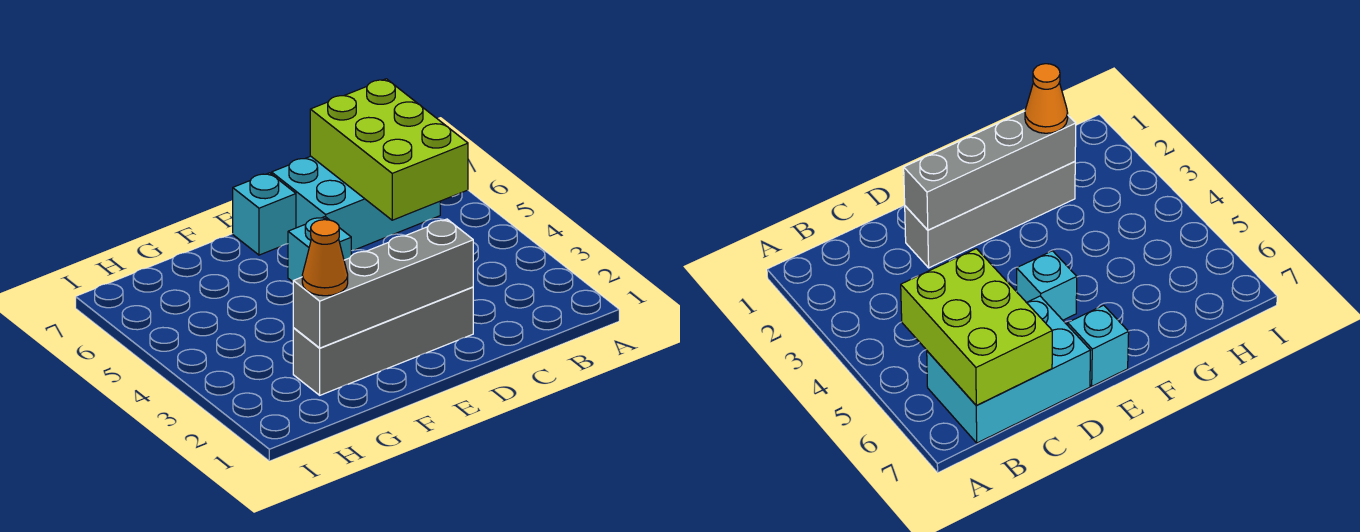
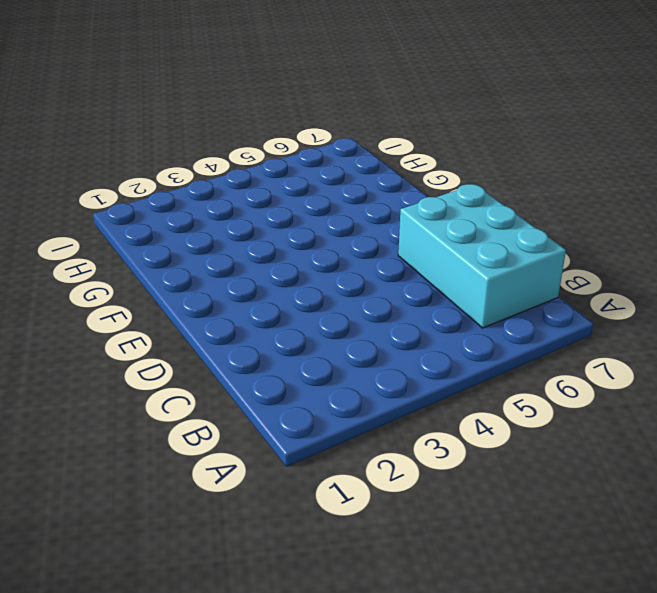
none -> grey brick D2:G2 level 1
none -> cyan brick E5 level 1

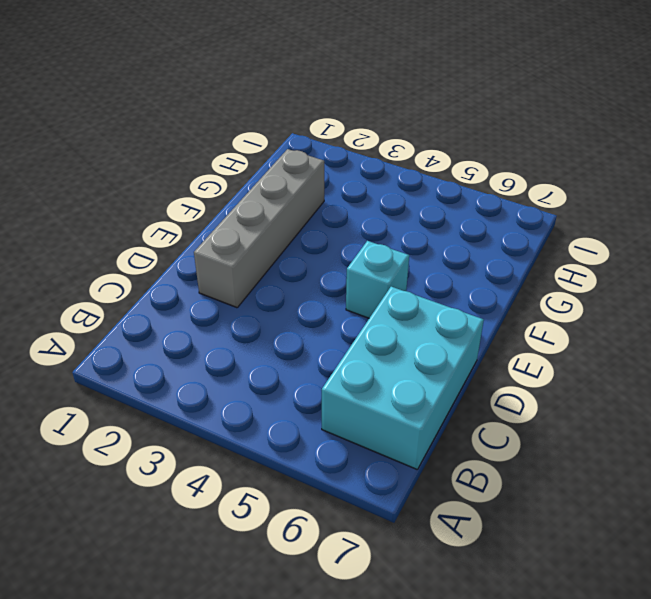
none -> cyan brick E7 level 1
none -> lime brick B5:C7 level 2

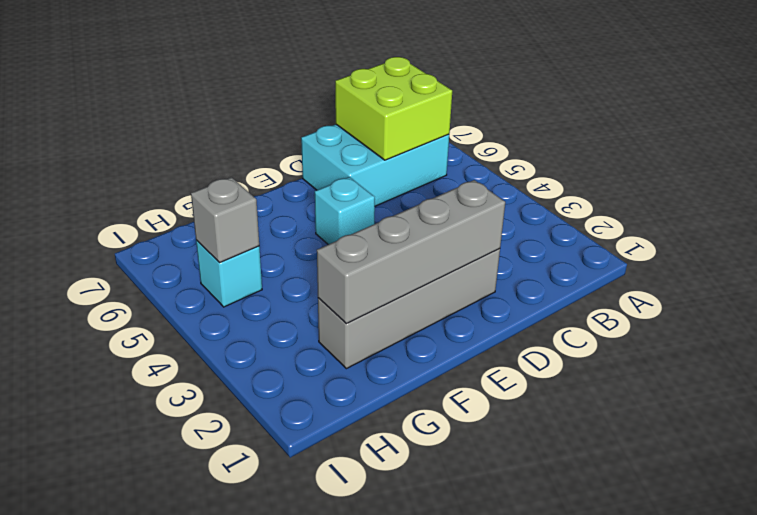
lime brick B6:C7 level 2 -> lime brick B5:C7 level 2
cyan brick H5 level 1 -> cyan brick E7 level 1
grey brick H5 level 2 -> none
none -> orange cone G2 level 3

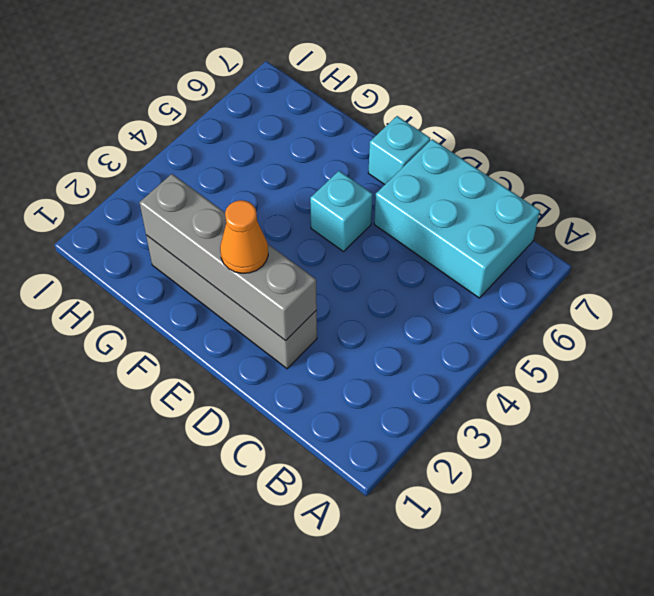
orange cone E2 level 3 -> orange cone G2 level 3
none -> lime brick B5:C7 level 2

